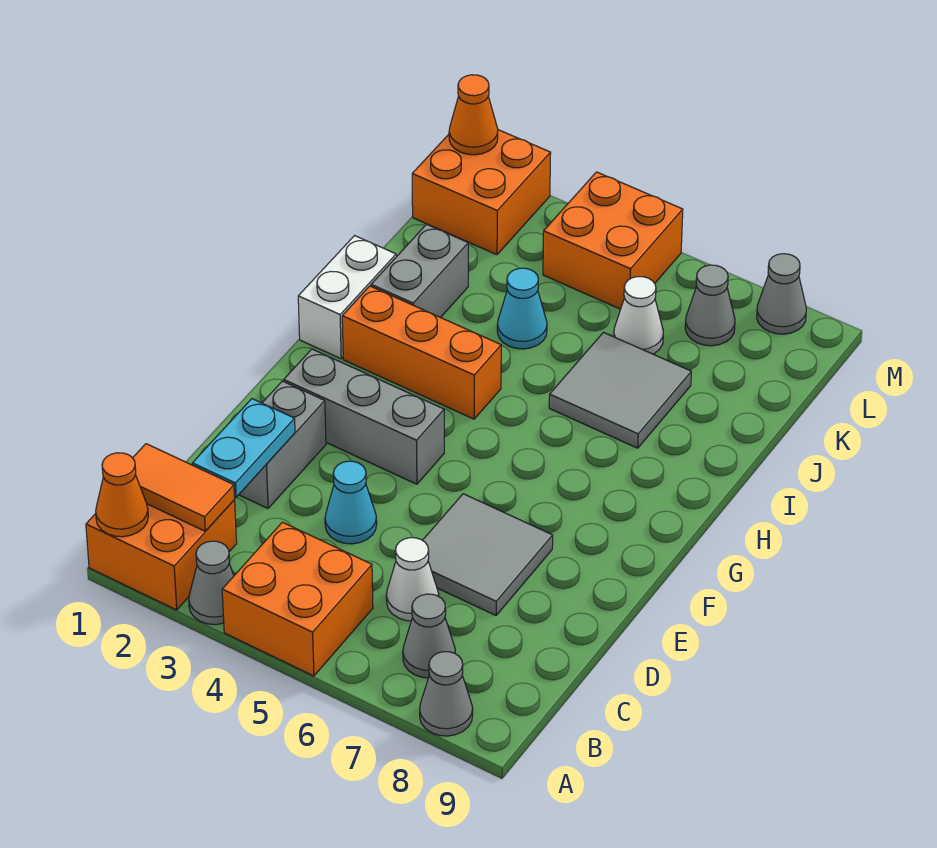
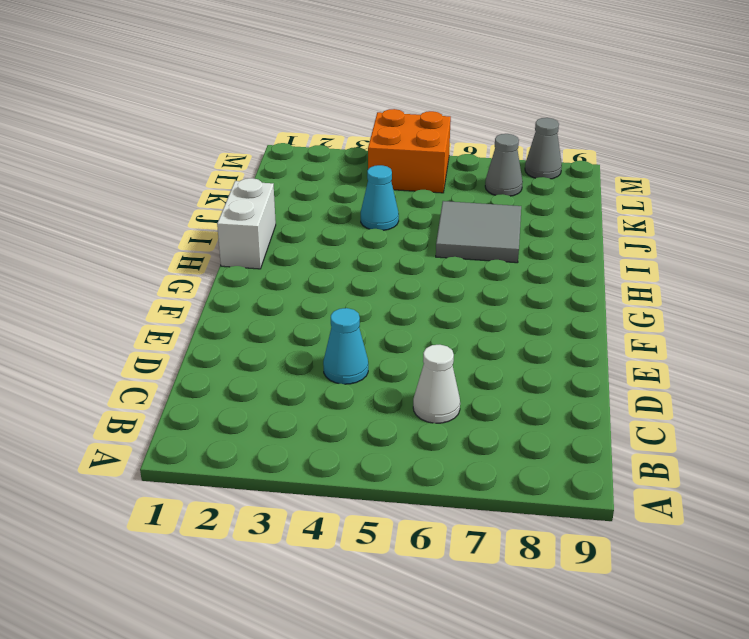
none -> orange brick A1:B2 level 1
none -> grey cone A3 level 1
none -> orange brick A4:B5 level 1

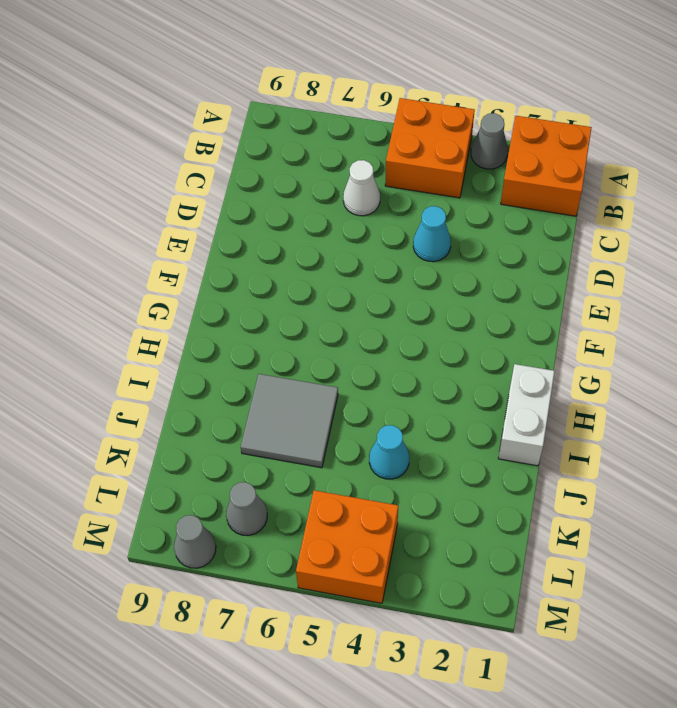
none -> grey cone A8 level 1
none -> grey cone B7 level 1
none -> grey brick D2:E2 level 1

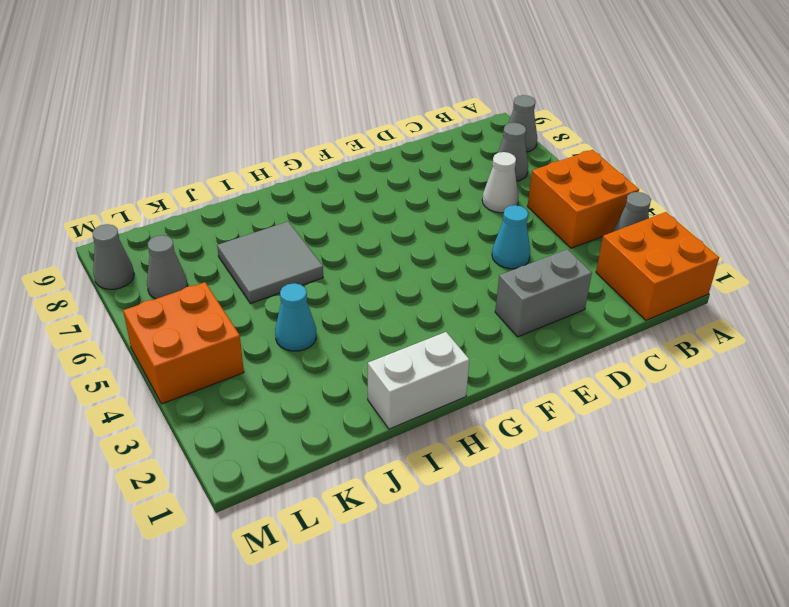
none -> grey tile D6:E7 level 1
none -> grey brick F2:F4 level 1
none -> orange brick H2:H4 level 1

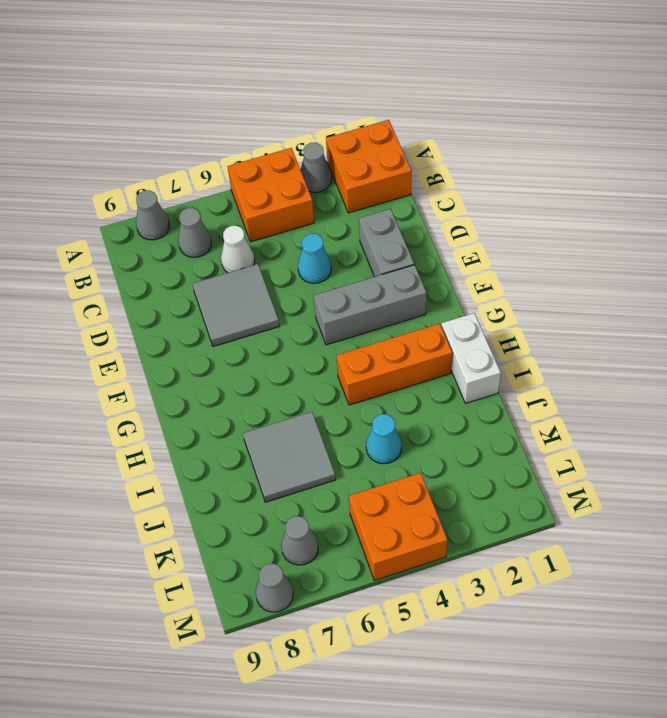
none -> grey brick I2:J2 level 1
none -> white cone K6 level 1
none -> orange brick L1:M2 level 1

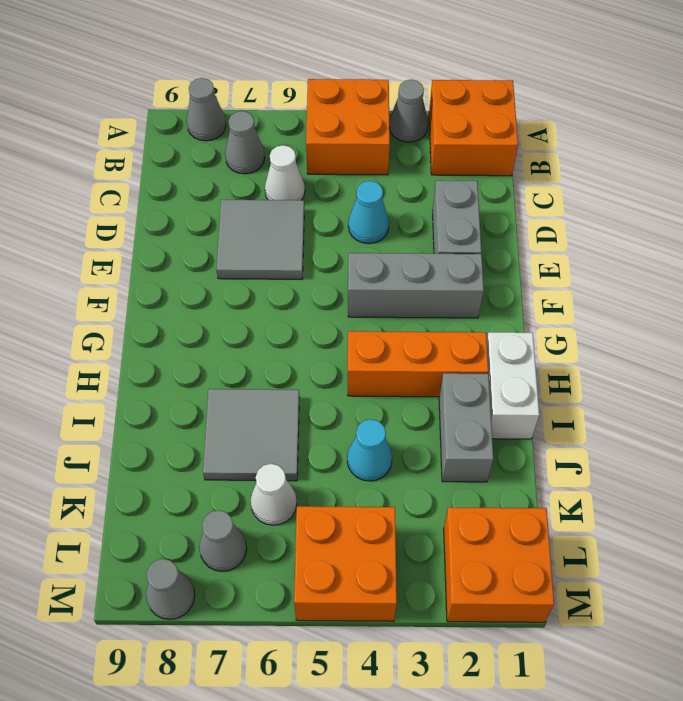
none -> orange cone A1 level 2
none -> orange tile B1:B2 level 2
none -> cyan plate C2:D2 level 2

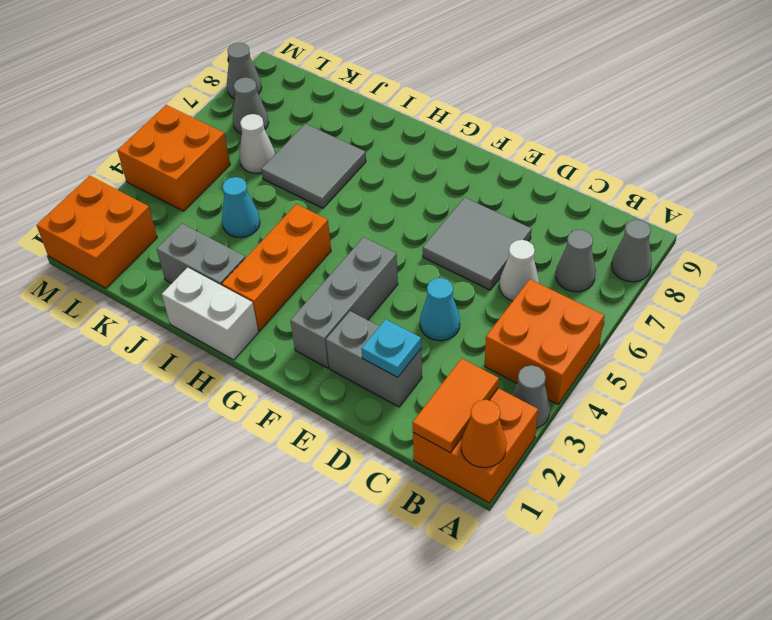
cyan plate D2 level 2 -> cyan plate C2:D2 level 2
none -> orange cone M1 level 2

